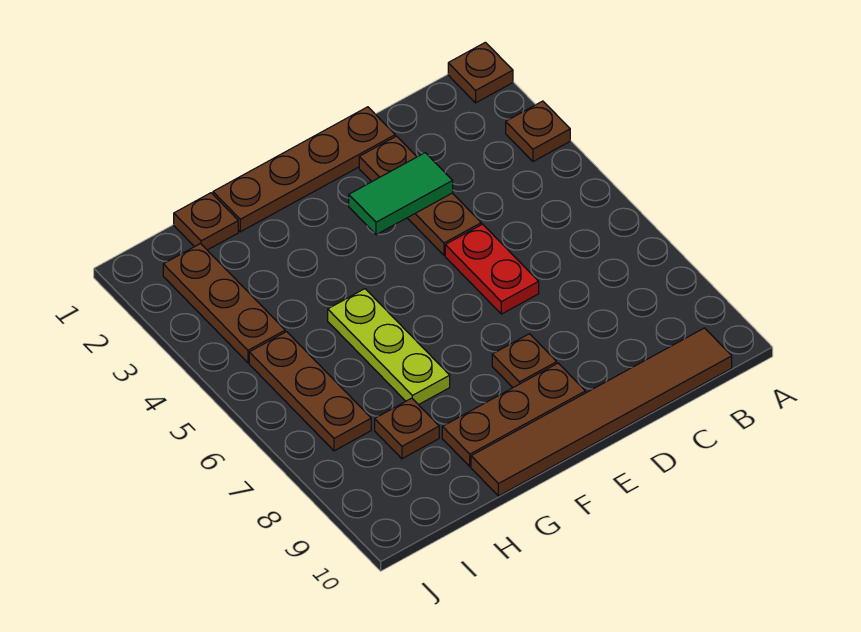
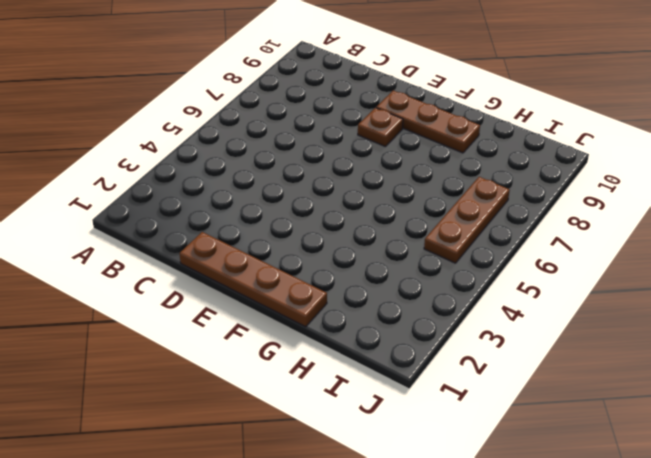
none -> brown plate A1 level 1
none -> brown plate A3 level 1
none -> brown tile B10:G10 level 1

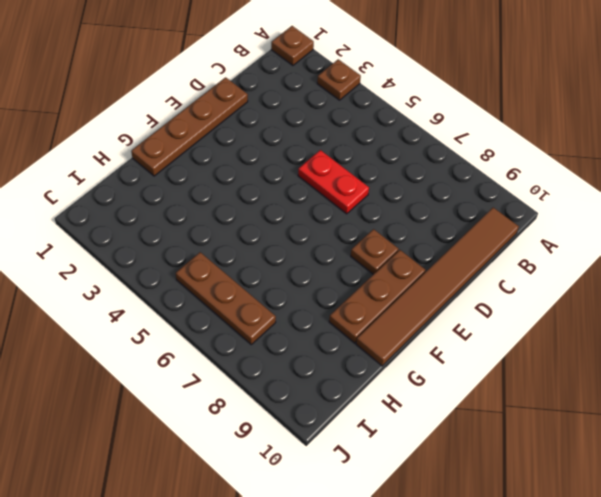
none -> brown plate D2:D4 level 1
none -> lime plate G5:G7 level 1
none -> brown plate H1 level 1

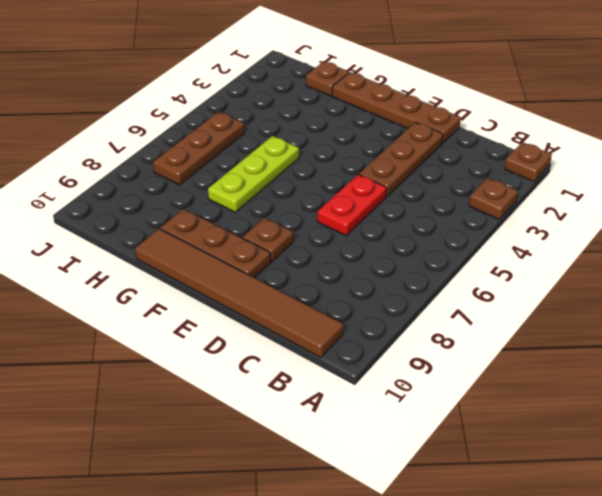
none -> brown plate H8 level 1
none -> brown plate I2:I4 level 1
none -> green tile D3:E3 level 2

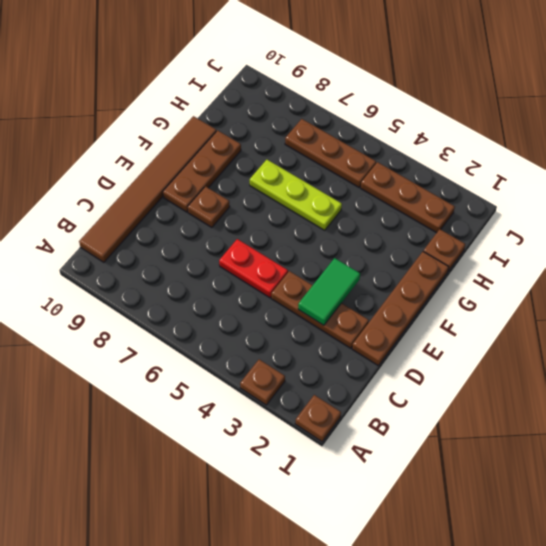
none -> brown plate H8 level 1

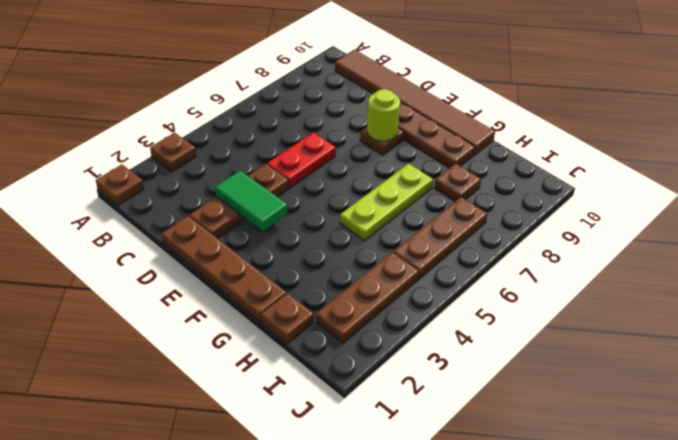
lime round brick E8 level 2 -> none

